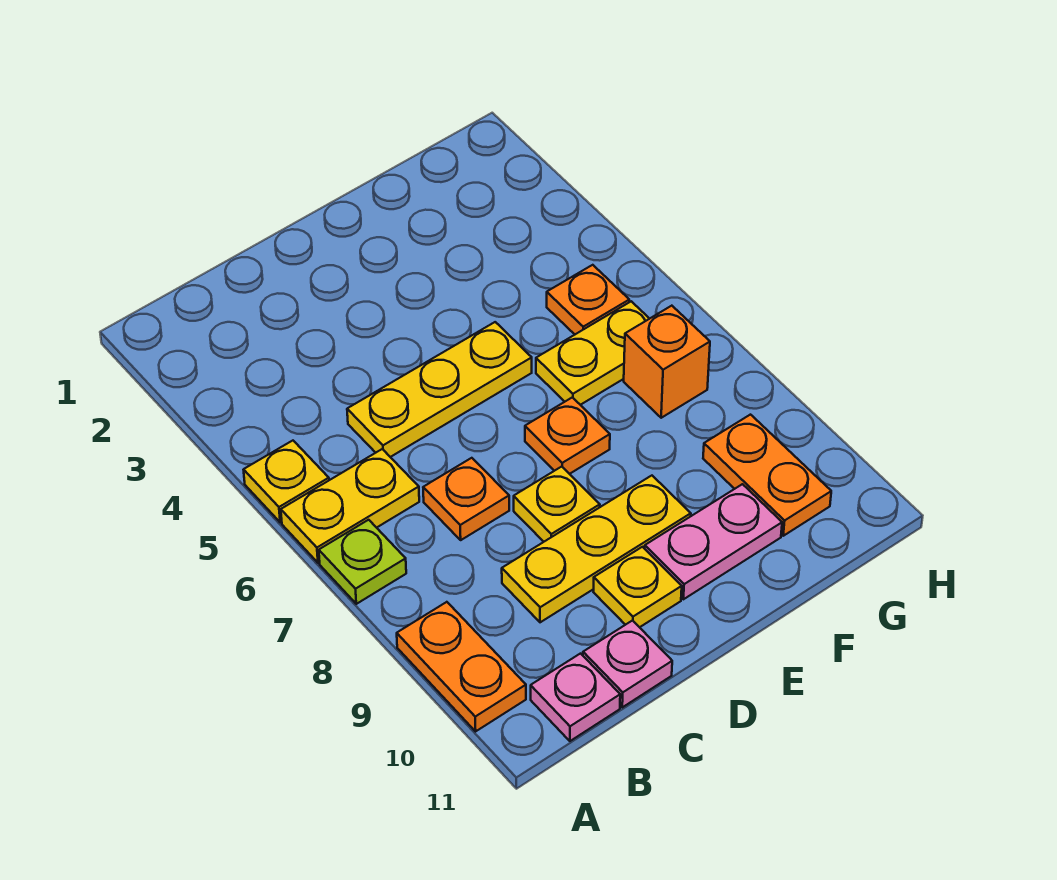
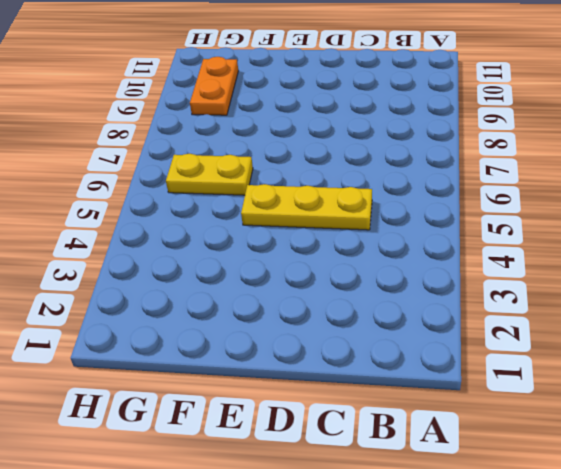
none -> yellow plate A5 level 1
none -> yellow plate A6:B6 level 1
none -> lime plate A7 level 1

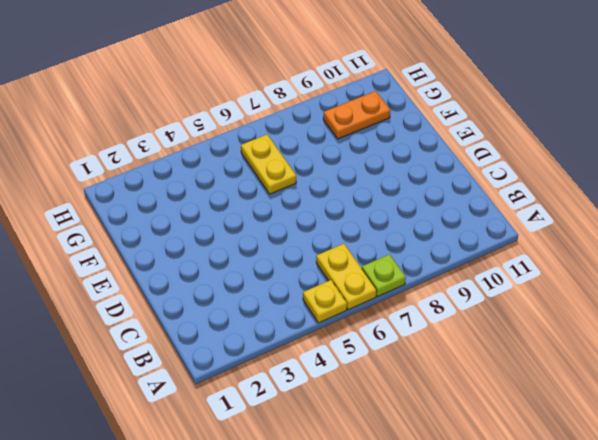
none -> orange plate A9:A10 level 1
none -> pink plate B11 level 1
none -> yellow plate C5:E5 level 1

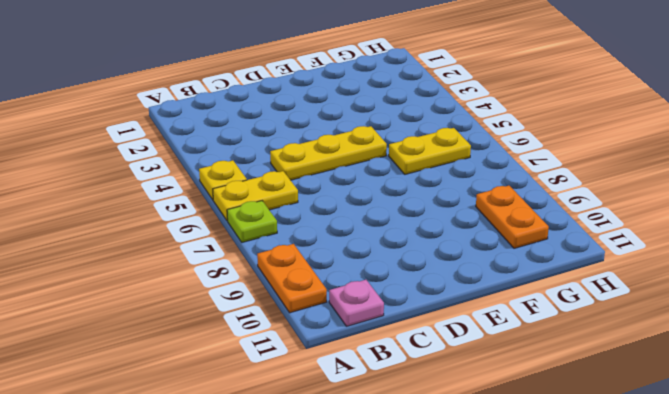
none -> orange plate C7 level 1
none -> yellow plate C9:E9 level 1
none -> pink plate C11 level 1

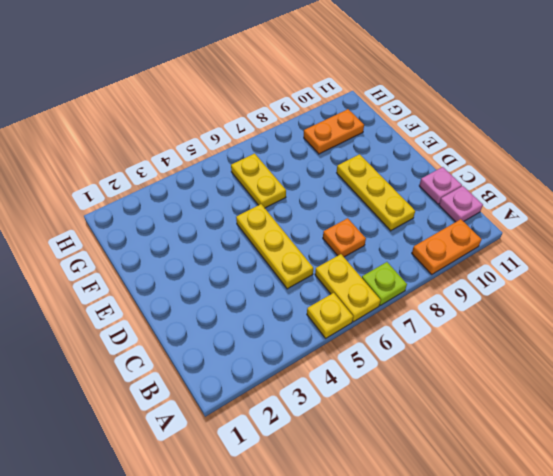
none -> yellow plate D8 level 1
none -> yellow plate D10 level 1
none -> orange plate E7 level 1

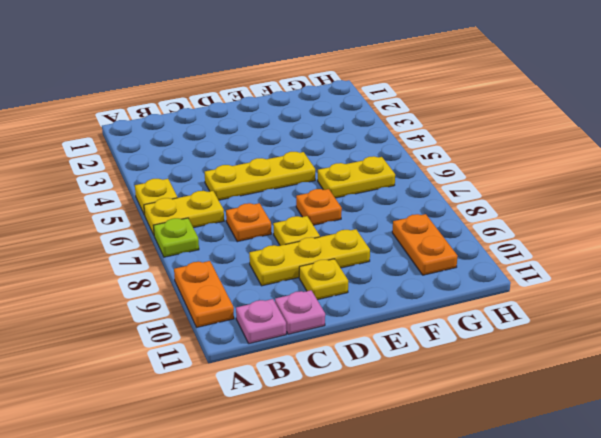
none -> pink plate E10:F10 level 1
none -> orange plate G5 level 1
none -> orange brick G7 level 1

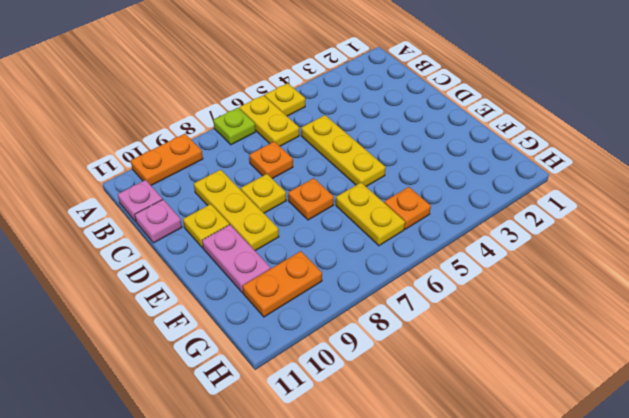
none -> orange brick G7 level 1

